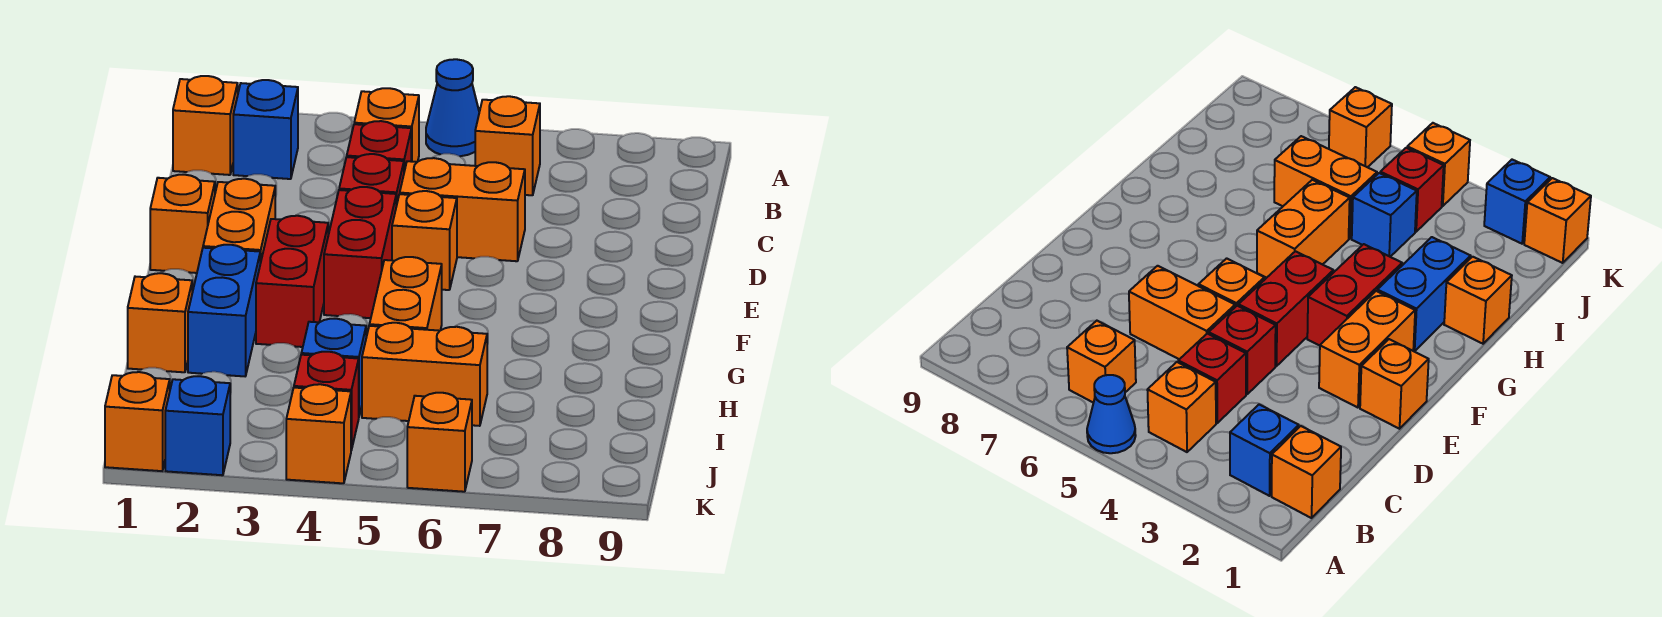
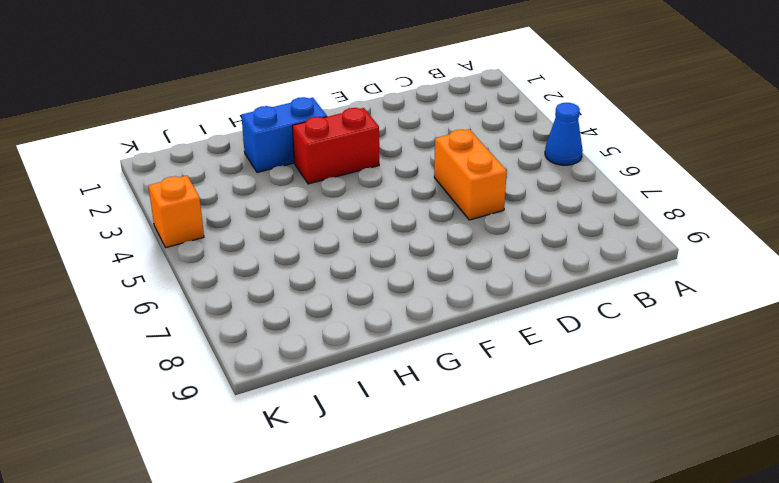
none -> orange brick B1 level 1
none -> blue brick B2 level 1
none -> orange brick B4 level 1

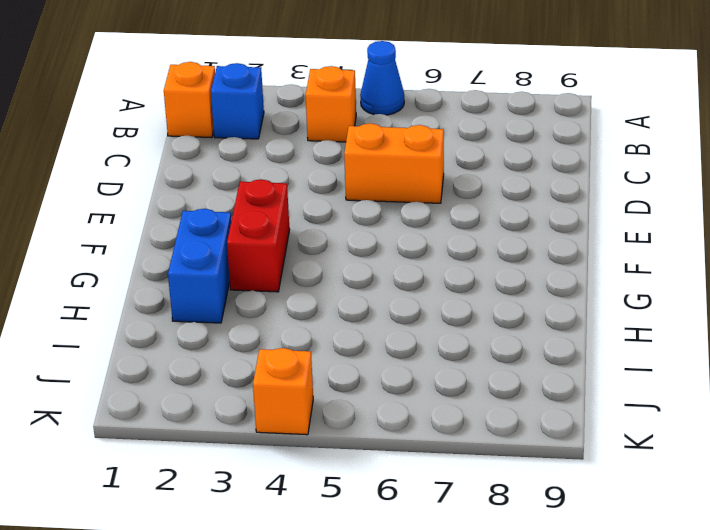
none -> orange brick B6 level 1
none -> red brick C4 level 1
none -> red brick D4 level 1

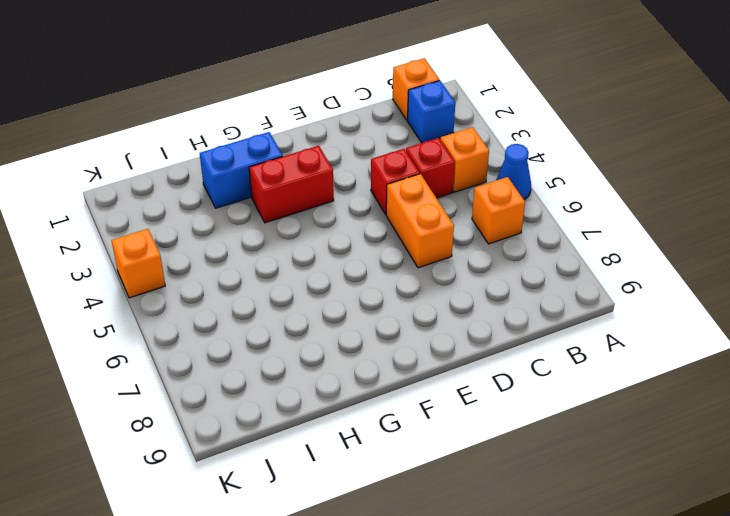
none -> orange brick E1 level 1
none -> orange brick E2:F2 level 1
none -> red brick E4:F4 level 1

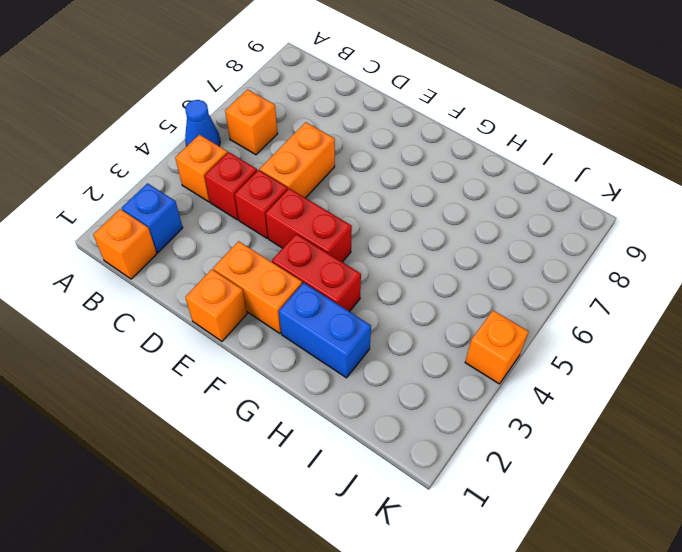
none -> orange brick E5 level 1
none -> orange brick G5:H5 level 1
none -> orange brick H1 level 1

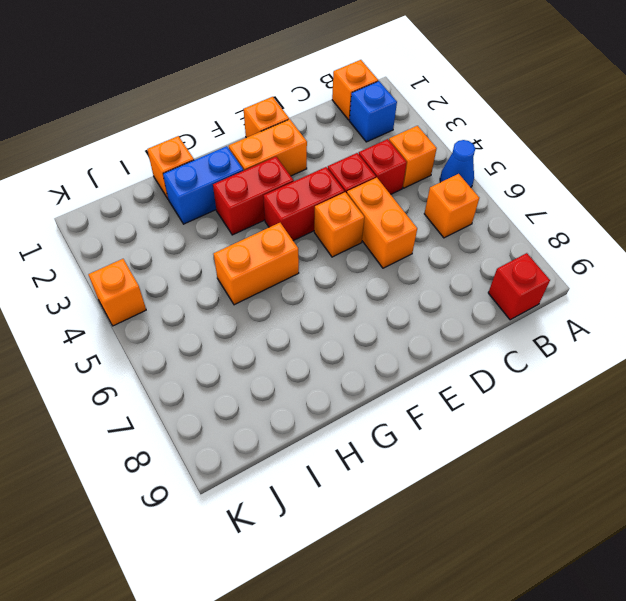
red brick B9 level 1 -> red brick J4 level 1
none -> blue brick I4 level 1
none -> orange brick I5:I6 level 1
none -> orange brick K1 level 1

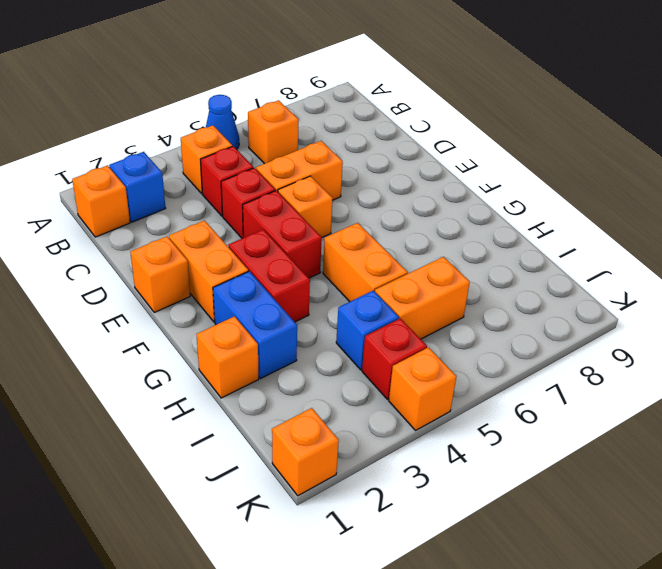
none -> blue brick K2 level 1
none -> orange brick K6 level 1

